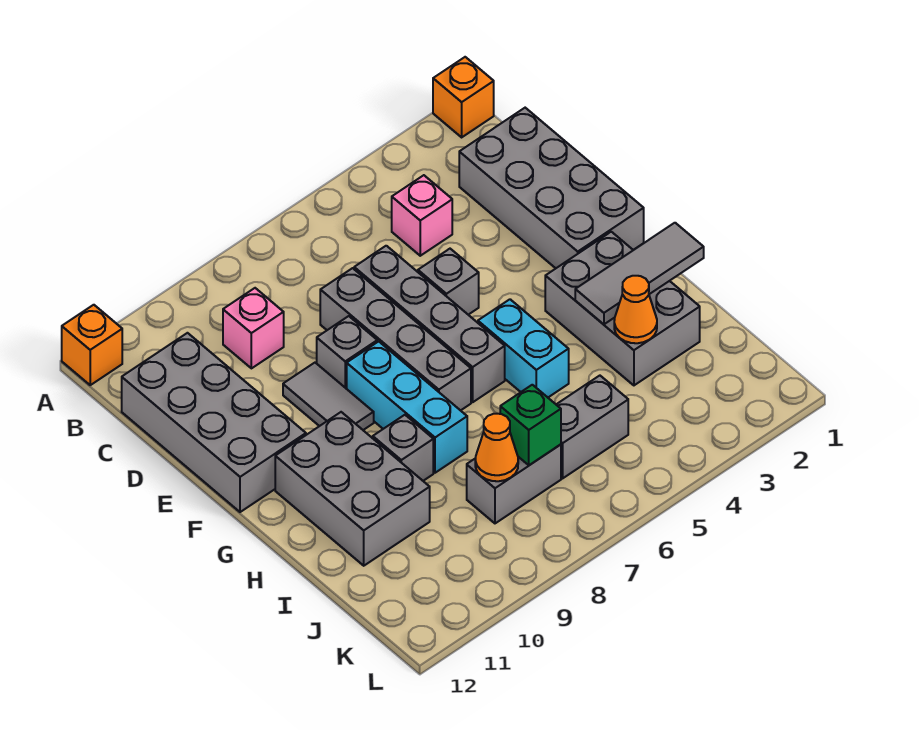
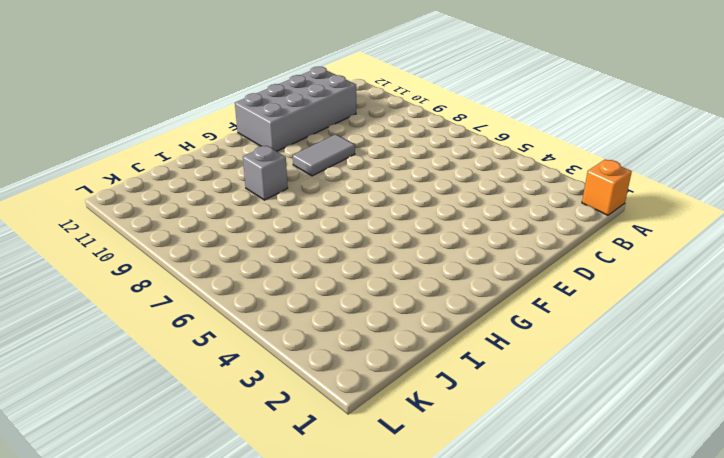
none -> orange brick A12 level 1
none -> grey brick C1:F2 level 1
none -> pink brick C4 level 1

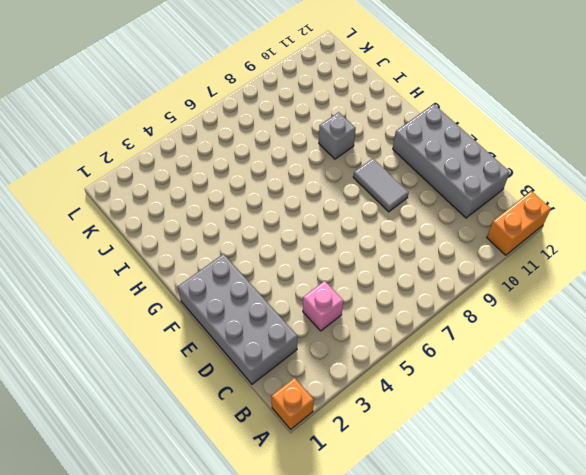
orange brick A11:A12 level 1 -> orange brick A12 level 1
none -> pink brick C9 level 1
none -> grey brick D6:G6 level 1
none -> grey brick D7:G7 level 1

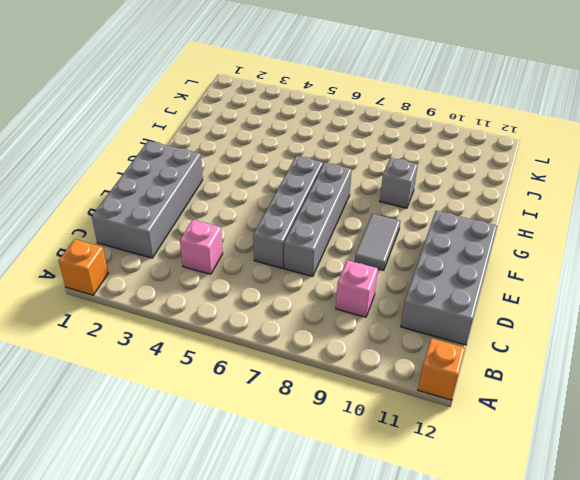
none -> grey brick E5 level 1
none -> grey brick E8 level 1
none -> cyan brick F8:H8 level 1

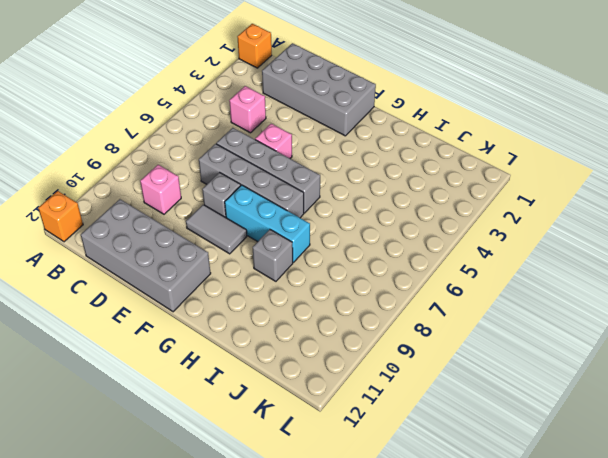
pink brick E5 level 1 -> grey brick E5 level 1
none -> grey brick G2:I3 level 1
none -> cyan brick G5:H5 level 1
none -> grey brick G10:I11 level 1

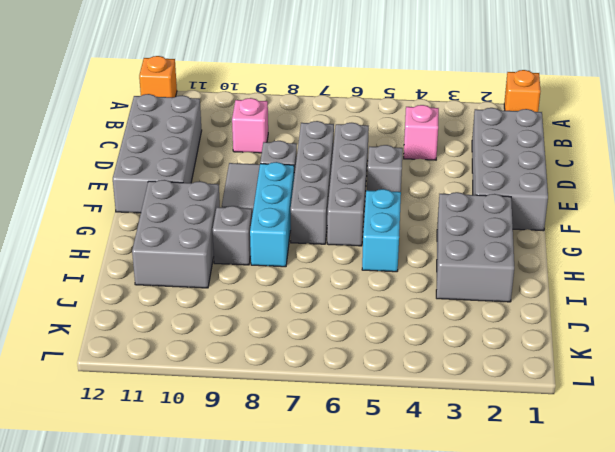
none -> grey brick J5:J6 level 1
none -> grey brick J7:J8 level 1
none -> grey tile H1:H3 level 2

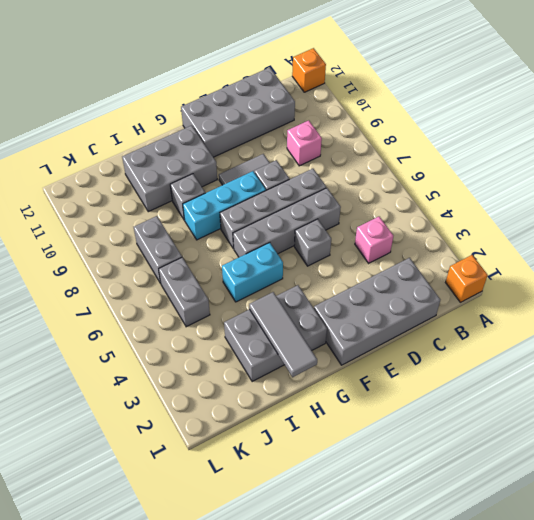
none -> orange cone I3 level 2
none -> green brick J7 level 2
none -> orange cone J8 level 2

